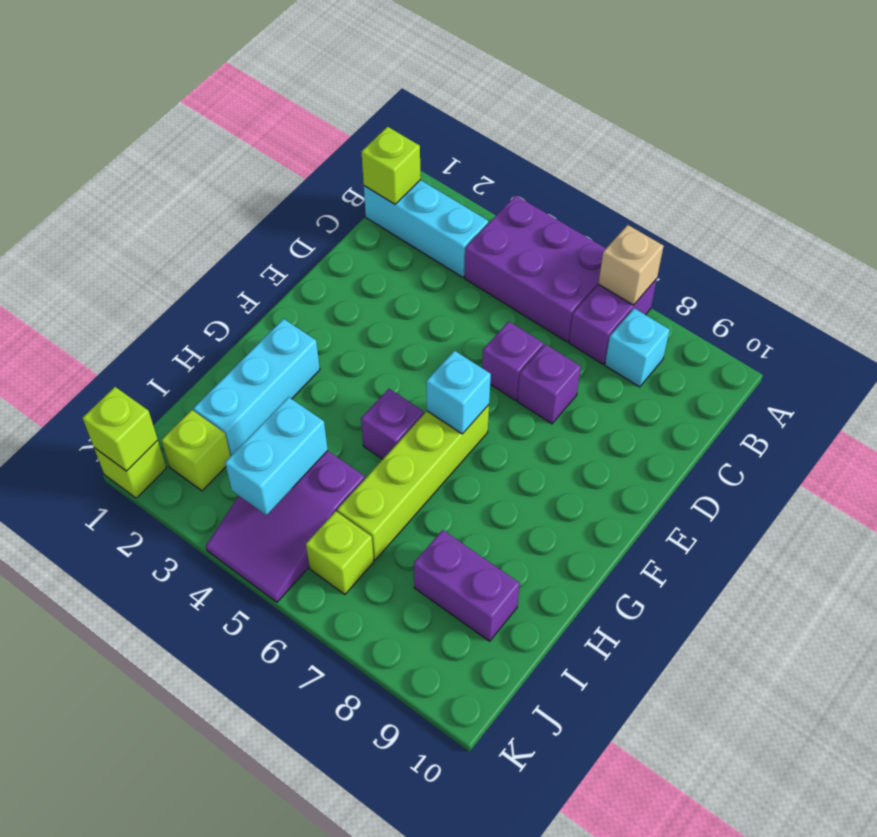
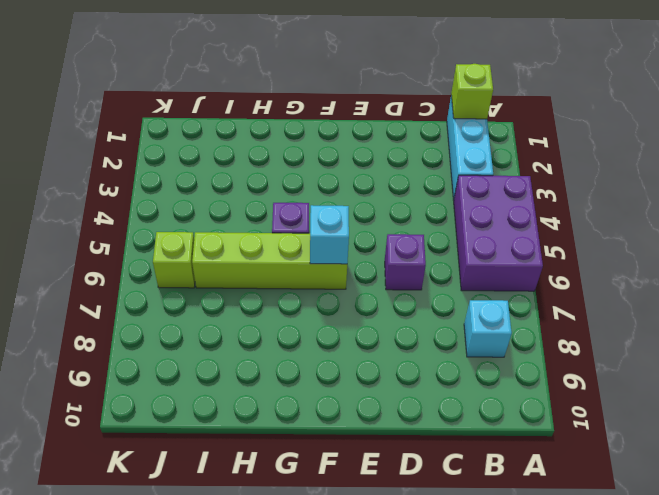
none -> purple brick A7:B7 level 1
none -> purple brick D7 level 1
none -> cyan brick G2:I2 level 1

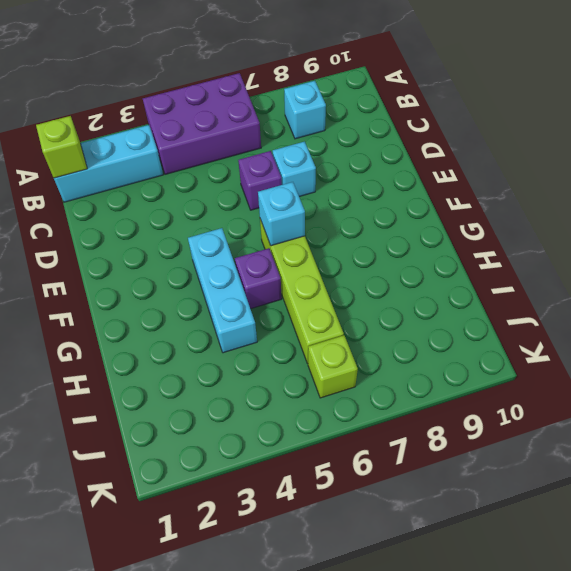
cyan brick D7 level 1 -> purple brick D7 level 1
cyan brick F4:H4 level 1 -> cyan brick G2:I2 level 1
none -> purple brick A7:B7 level 1
none -> purple slope I4:K5 level 1 top I
none -> purple brick I8:I9 level 1

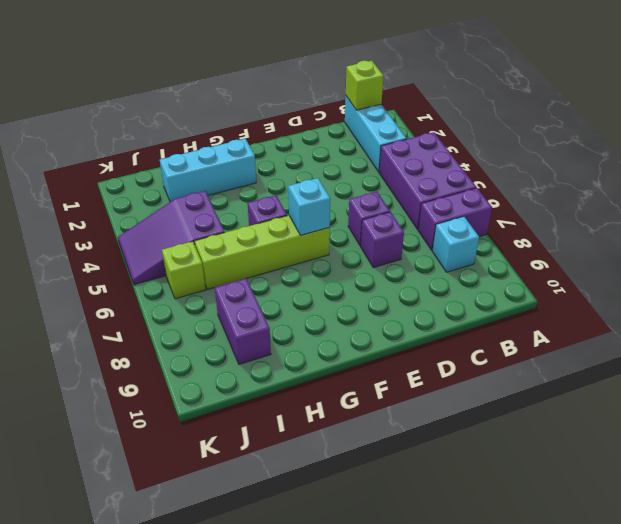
none -> lime brick J2 level 1
none -> lime brick K1 level 1
none -> tan brick A7 level 2

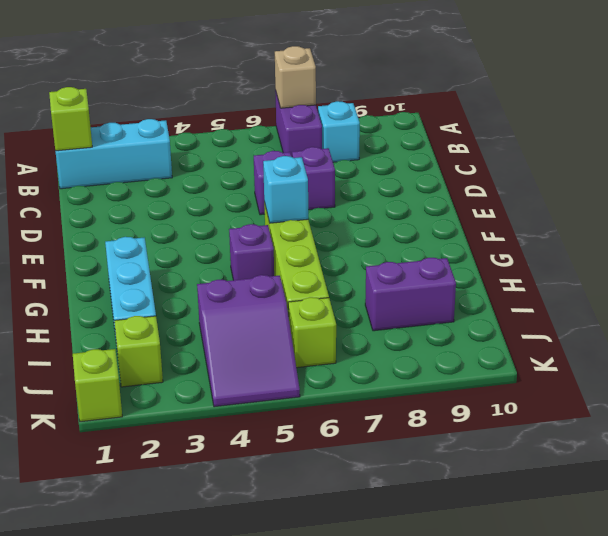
none -> purple brick A4:B6 level 1
none -> cyan brick I4:J4 level 2
none -> lime brick K1 level 2

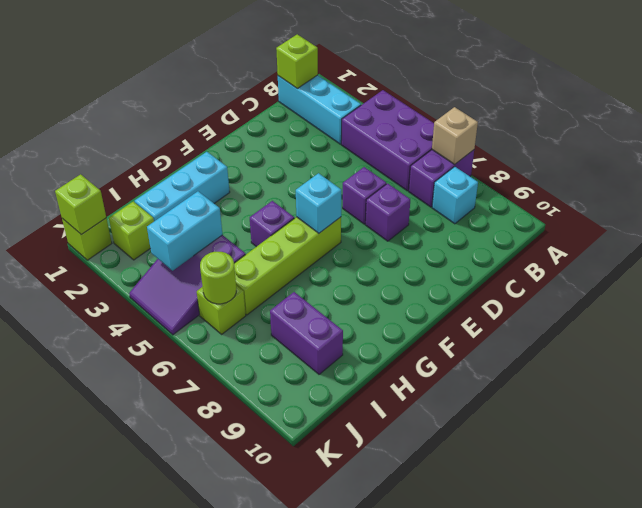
lime round brick J6 level 2 -> none

